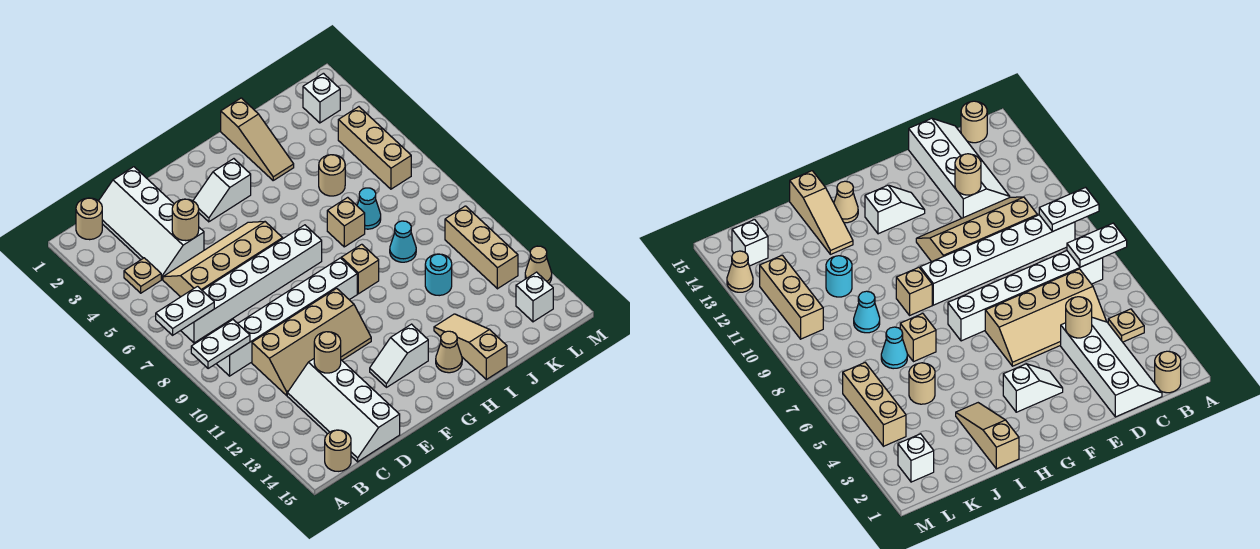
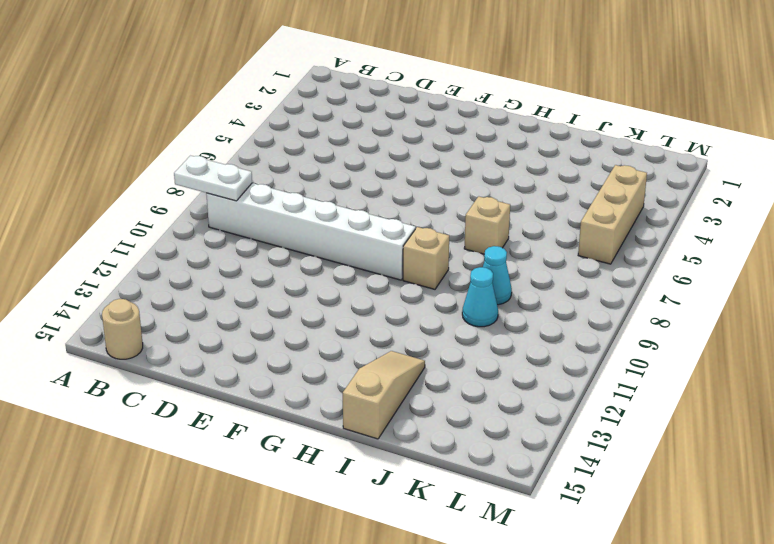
cyan cone J10 level 1 -> cyan cone J7 level 1
none -> tan round brick B1 level 1
none -> tan plate B4 level 1
none -> white brick B7:G7 level 1

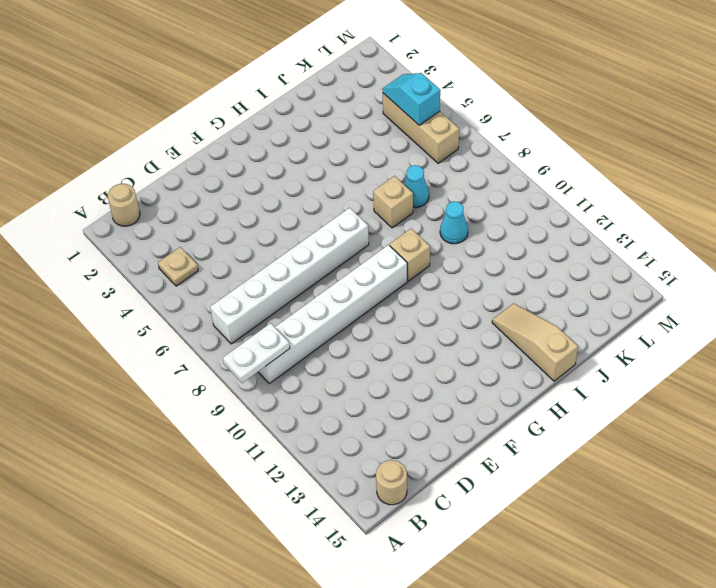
cyan slope L4:L5 level 2 top 5 -> none
none -> white slope C1:D4 level 1 top D
none -> tan slope C5:F6 level 1 top 6
none -> tan slope C10:F11 level 1 top 10

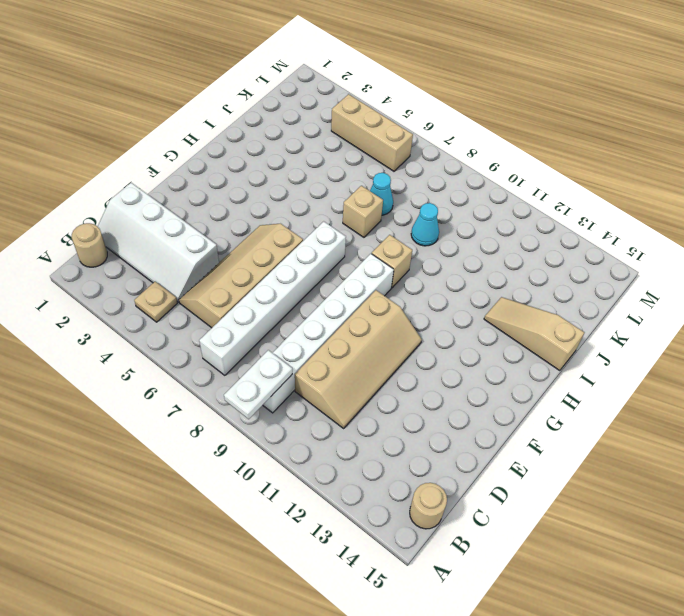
none -> white slope C12:D15 level 1 top D
none -> white slope F3:G3 level 1 top G
none -> white slope F13:G13 level 1 top G

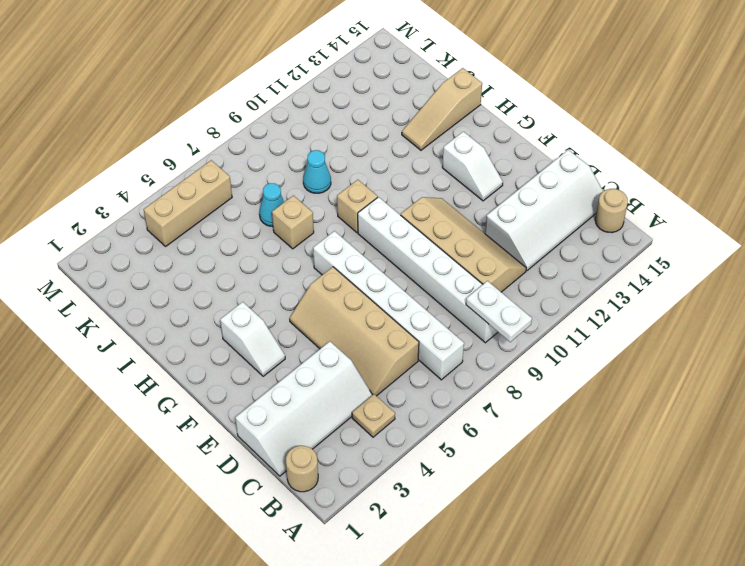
none -> tan cone H14 level 1
none -> tan slope I1:I3 level 1 top 1
none -> tan round brick J5 level 1

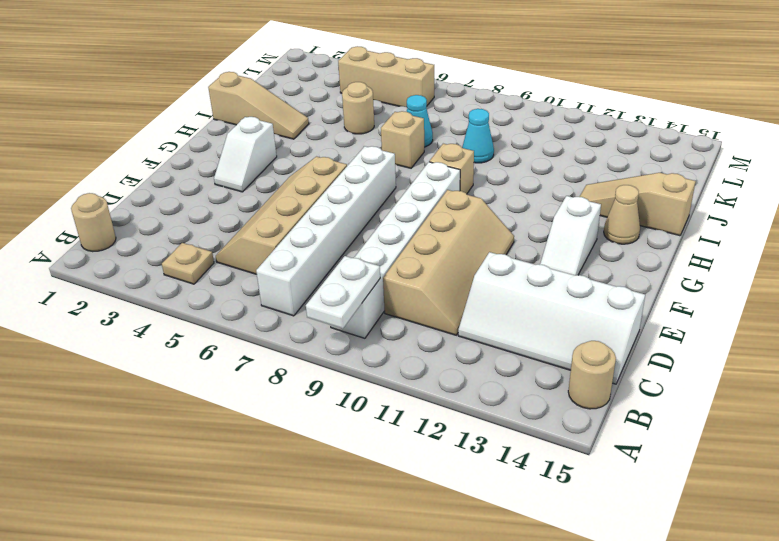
none -> white slope C1:D4 level 1 top D
none -> cyan round brick J11 level 1
none -> white brick L2 level 1

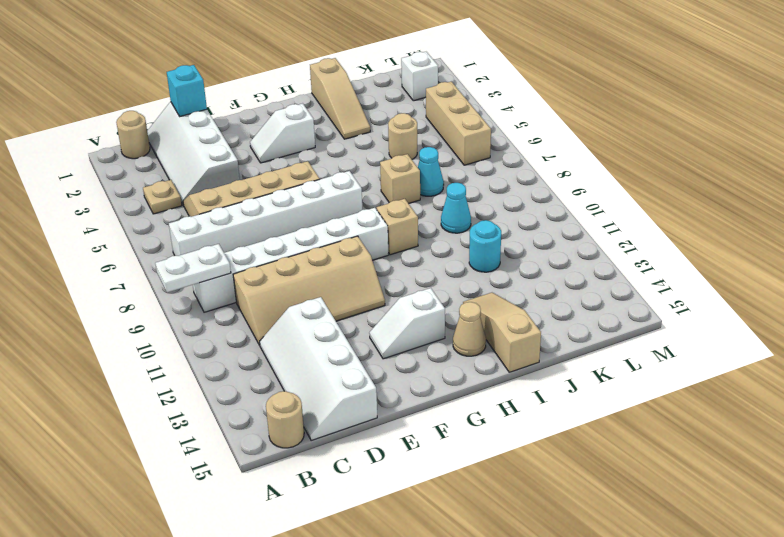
cyan brick D1 level 2 -> none
none -> tan brick L10:L12 level 1
none -> white brick L14 level 1
none -> tan cone M13 level 1

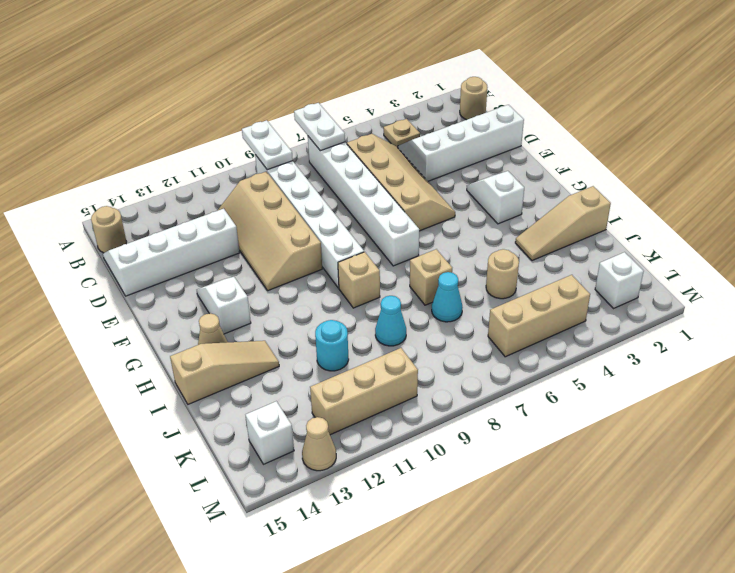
none -> tan round brick D4 level 2
none -> tan round brick D12 level 2

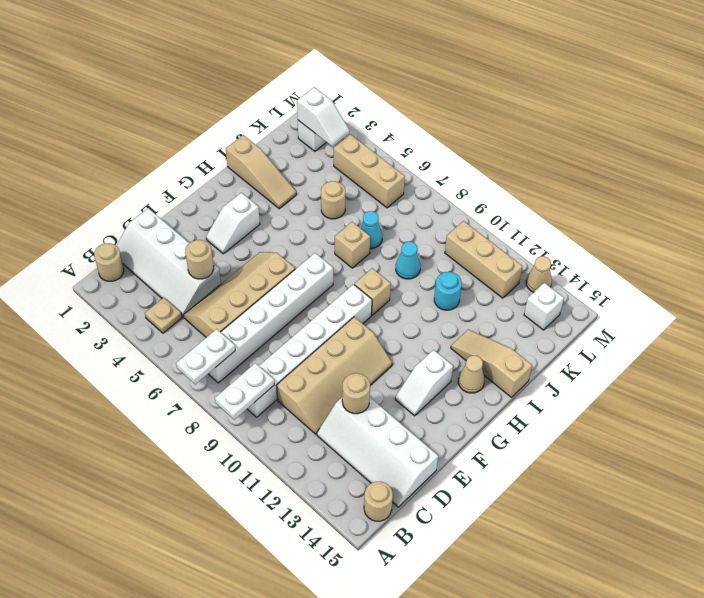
white slope L2:L3 level 2 top 2 -> none

